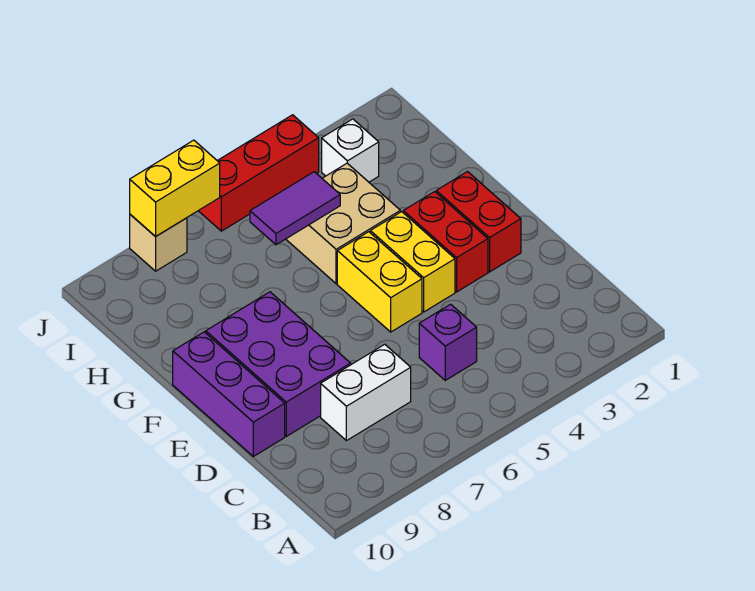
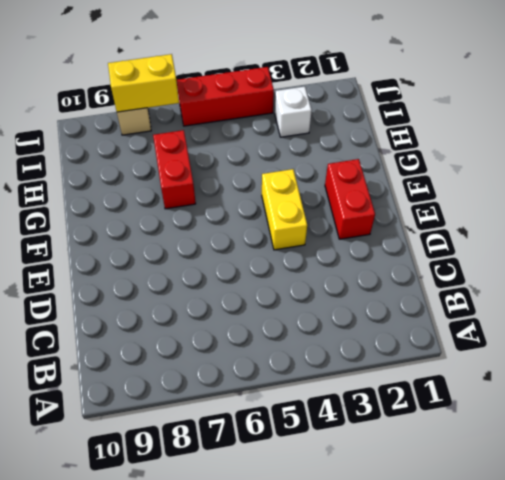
red brick G7:H7 level 1 -> red brick E3:F3 level 1
none -> purple brick C5 level 1
none -> white brick C7:C8 level 1
none -> purple brick D8:F9 level 1

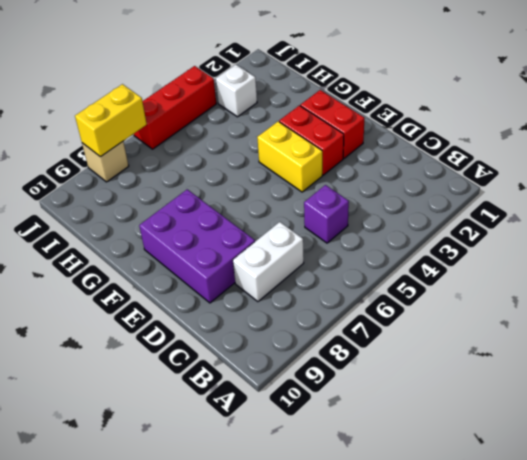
none -> purple brick D10:F10 level 1
none -> yellow brick E5:F5 level 1
none -> tan brick G4:H5 level 1

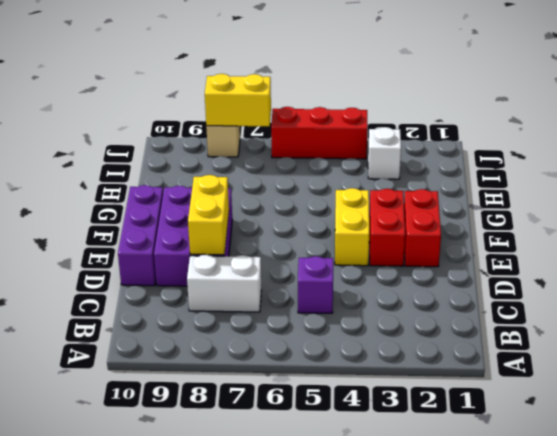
yellow brick D8:E8 level 2 -> yellow brick E5:F5 level 1
none -> tan brick G4:H5 level 1
none -> purple tile H5:H6 level 2

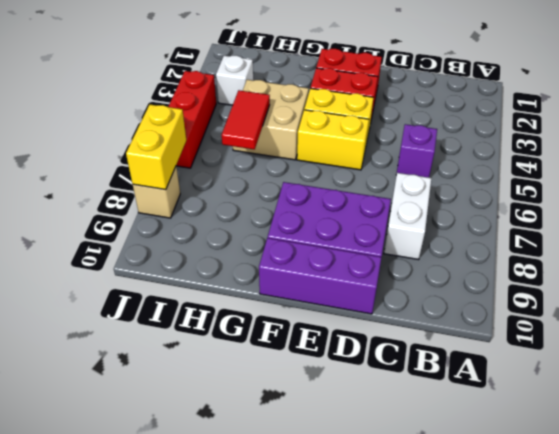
red tile H5:H6 level 2 -> purple tile H5:H6 level 2

